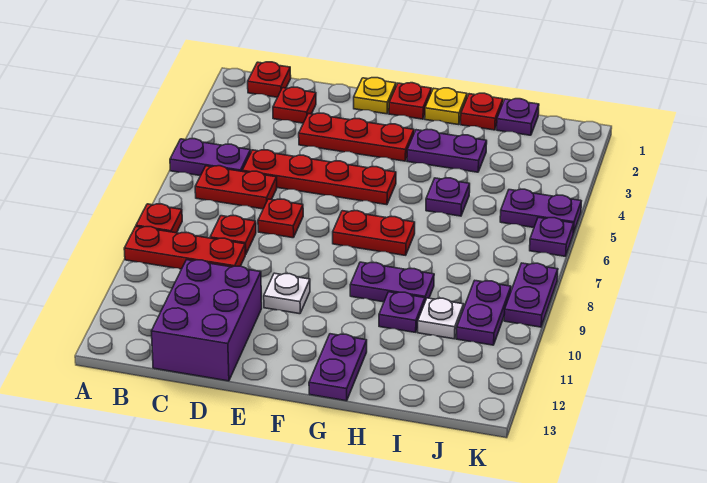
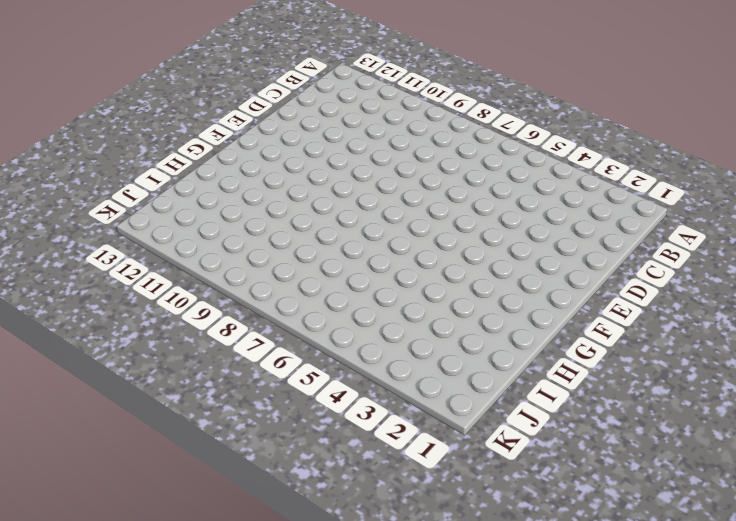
none -> purple plate A5:B5 level 1
none -> red plate A8 level 1
none -> red plate A9:C9 level 1

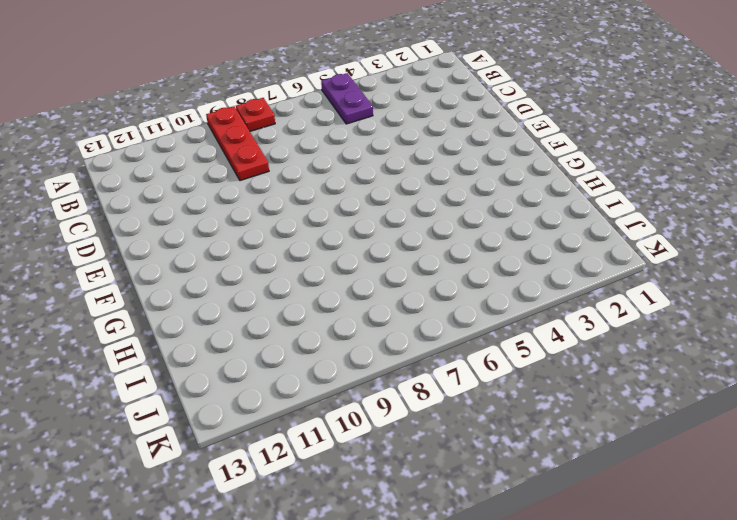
none -> red plate B1 level 1
none -> red plate B6:C6 level 1
none -> red plate C2 level 1

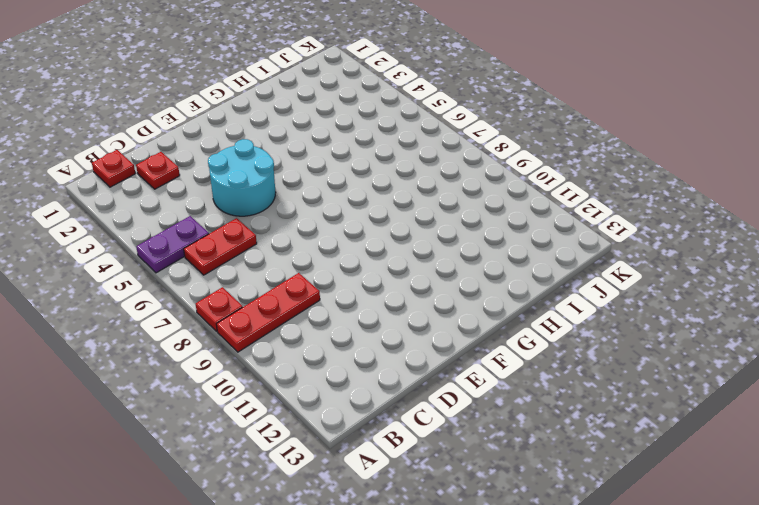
cyan round brick D4:E5 level 1 -> red plate C5:F5 level 1
none -> red plate C8 level 1
none -> purple brick C11:D13 level 1
none -> red plate D3:F3 level 1

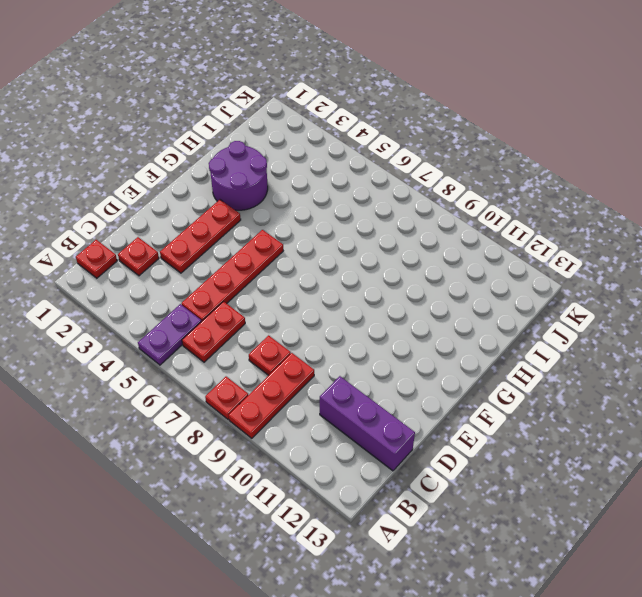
purple brick C11:C13 level 1 -> purple brick C11:D13 level 1
purple round brick G2:H3 level 1 -> purple plate G3:H3 level 1
none -> red plate D7 level 1
none -> yellow plate E1 level 1
none -> white plate E10 level 1

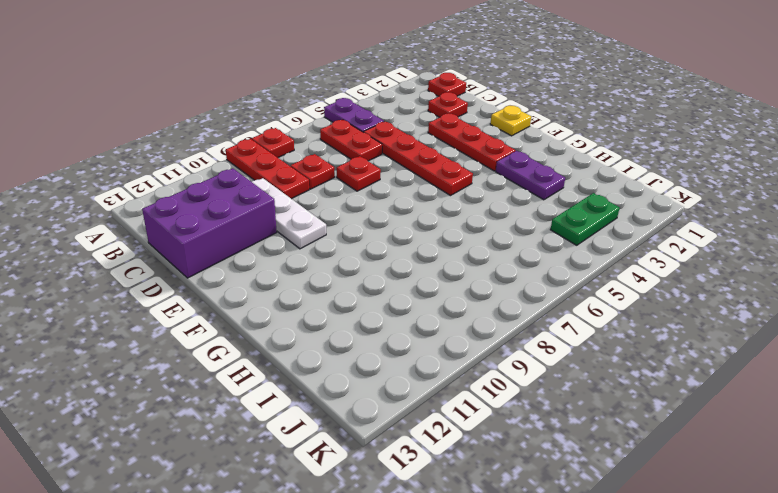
white plate C10:E10 level 1 -> white plate E10 level 1
green plate J3:J4 level 1 -> none
none -> red plate F1 level 1
none -> red plate F7:G7 level 1
none -> yellow plate G1 level 1

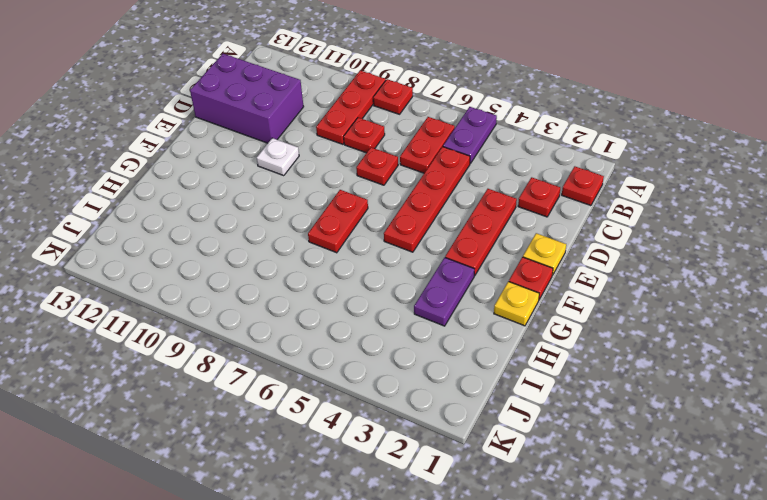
none -> purple plate G9:H9 level 1
none -> purple plate G12:G13 level 1
none -> red plate H1 level 1

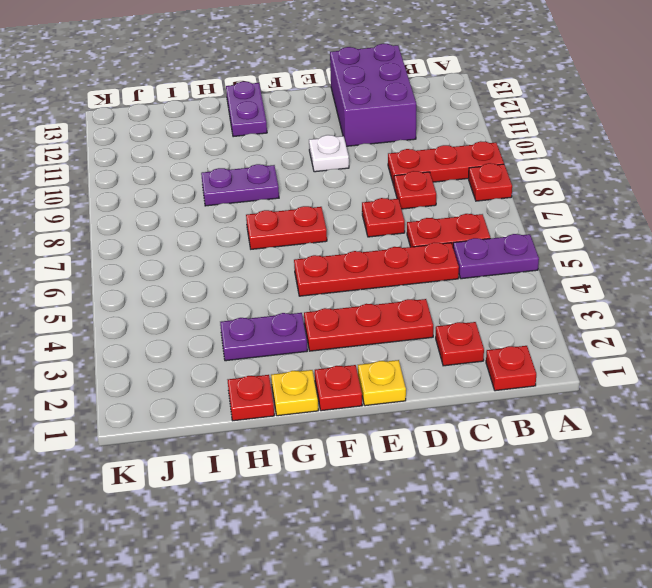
none -> purple plate H5 level 1
none -> purple plate H10 level 1
none -> purple plate I1 level 1

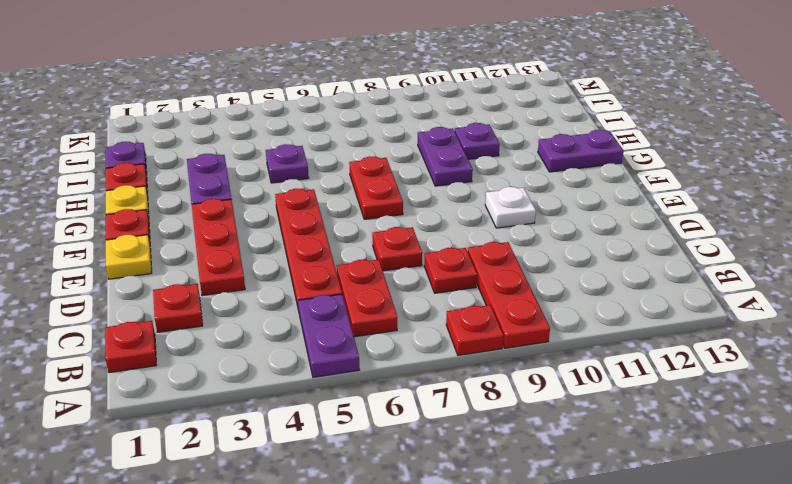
none -> purple brick C11:D13 level 1
none -> white plate I10 level 1
none -> purple plate J5:K5 level 1

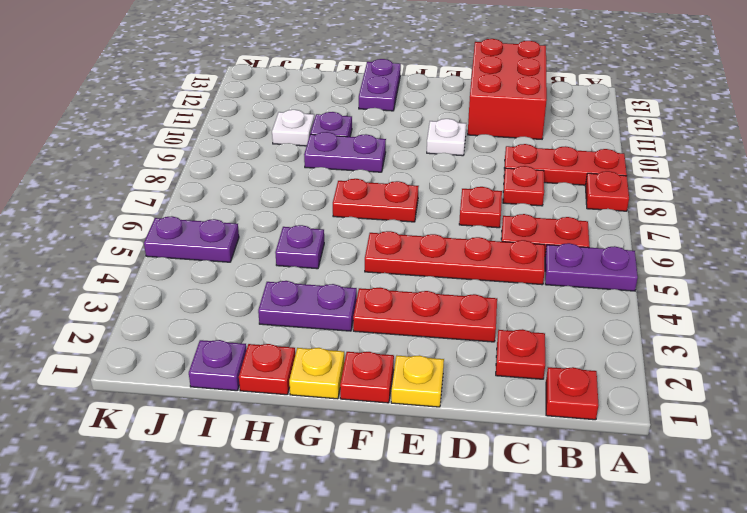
red brick C11:D13 level 1 -> purple brick C11:D13 level 1
none -> purple plate J9:J10 level 1
none -> purple plate K6 level 1
none -> purple plate K8:K9 level 1

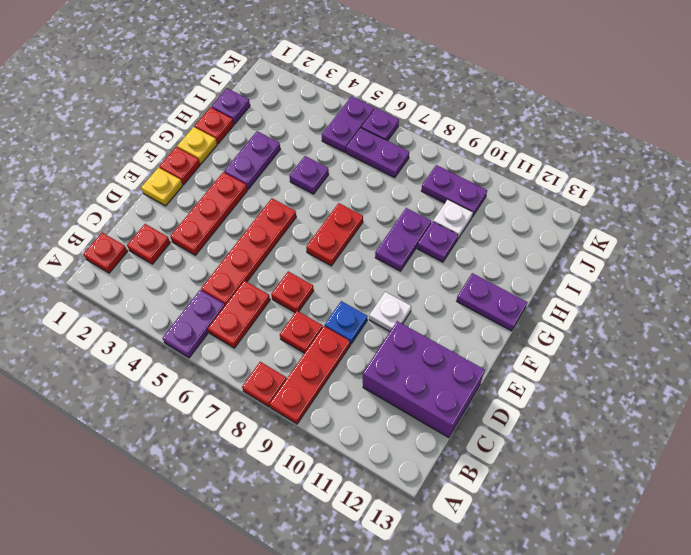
blue plate D9 level 1 -> none
purple plate J6:J7 level 1 -> purple plate K8:K9 level 1

